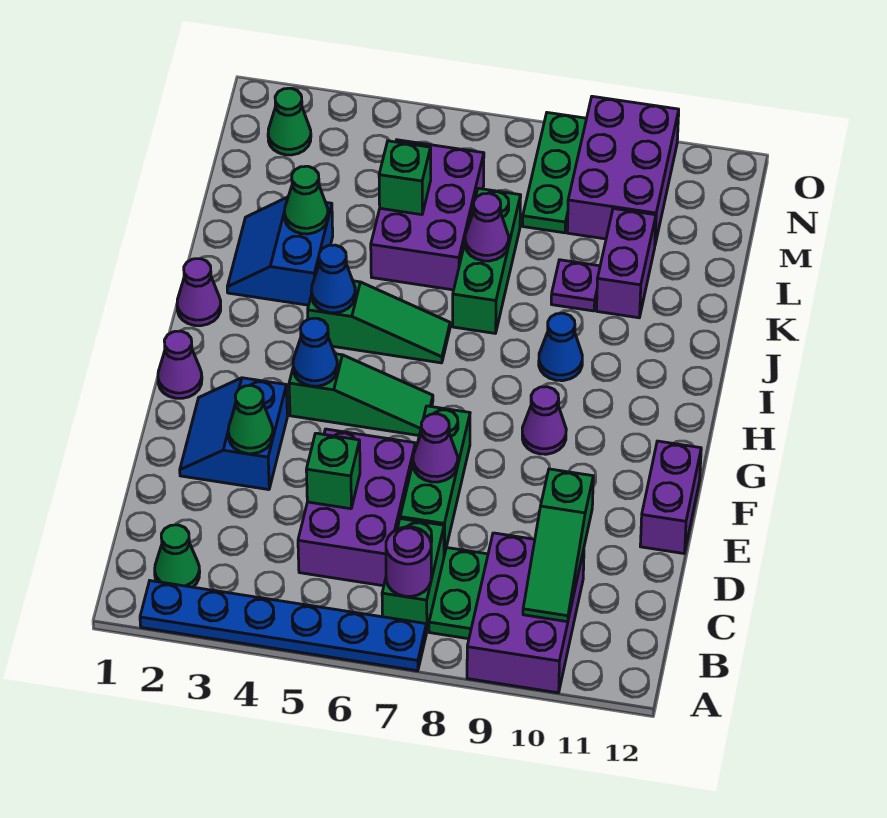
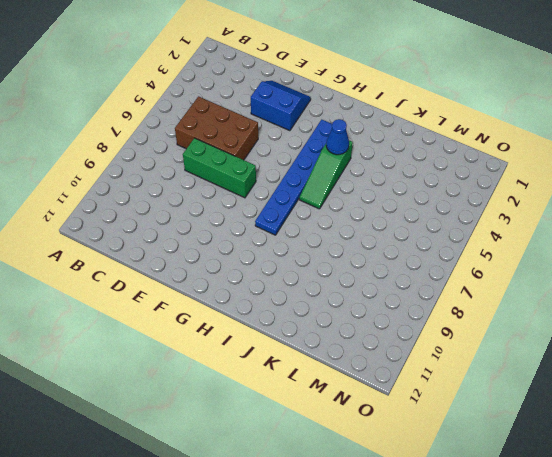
brown brick C5:E6 level 1 -> purple brick C5:E6 level 1
blue plate H3:H8 level 1 -> blue plate A2:A7 level 1
none -> purple brick A9:C10 level 1
none -> green cone B2 level 1
none -> green brick B7:C7 level 1
none -> green plate B8:C8 level 1

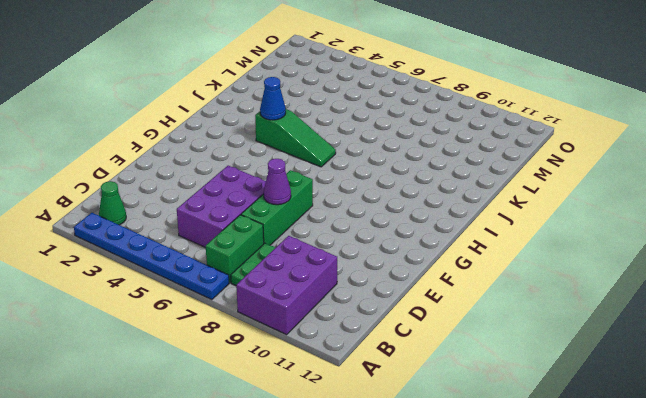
none -> blue slope E2:F3 level 1 top 3
none -> purple brick E12:F12 level 1
none -> purple cone G1 level 1
none -> green slope G4:G6 level 1 top 4

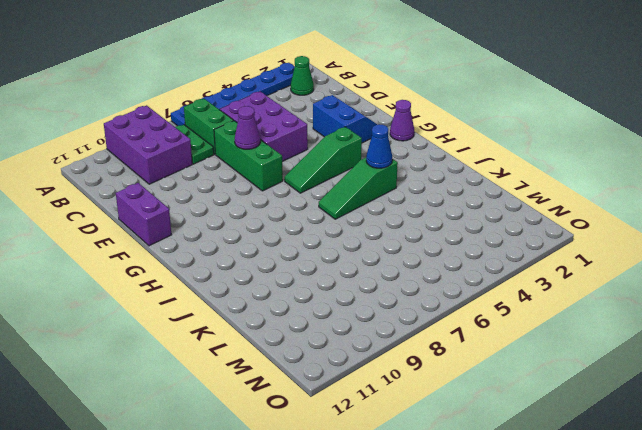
none -> purple cone G9 level 1
none -> purple cone I1 level 1
none -> blue cone I9 level 1
none -> blue slope J2:K3 level 1 top 3

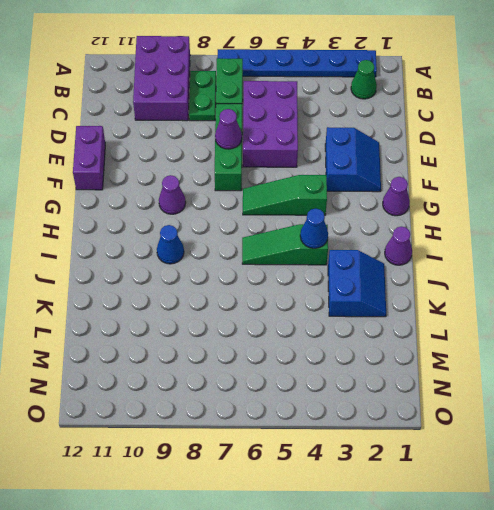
none -> green brick J7:L7 level 1
none -> purple brick K5:M6 level 1
none -> purple plate K9 level 1
none -> purple brick K10:L10 level 1

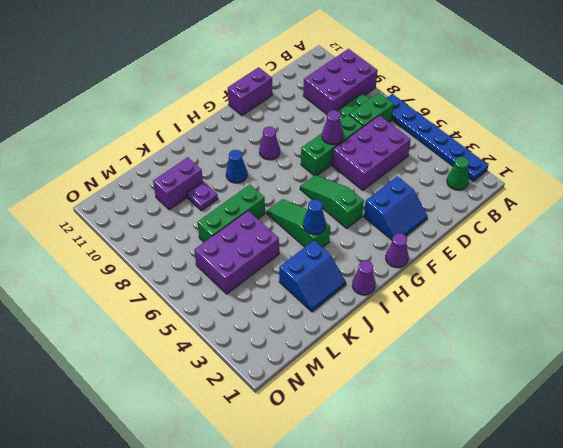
none -> green plate M8:O8 level 1
none -> purple brick M9:O10 level 1
none -> green cone N2 level 1
none -> purple round brick B7 level 2

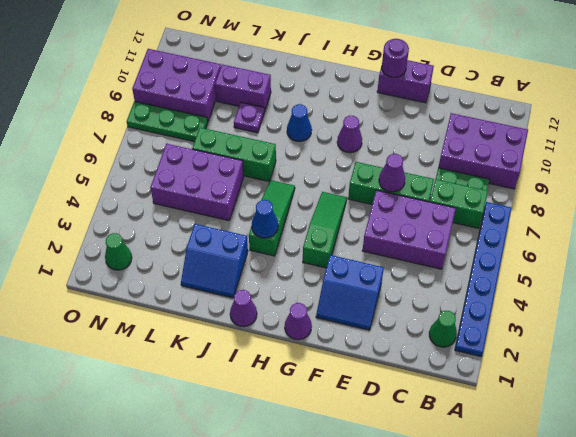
purple round brick F12 level 2 -> purple round brick B7 level 2
none -> green slope B10:D10 level 2 top D
none -> green brick D5 level 2
none -> green cone E3 level 2
none -> blue cone G4 level 2

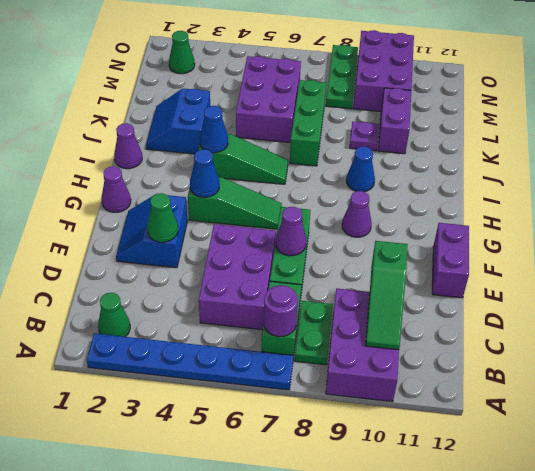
none -> green brick D5 level 2
none -> green cone K3 level 2
none -> purple cone K7 level 2
none -> green brick L5 level 2

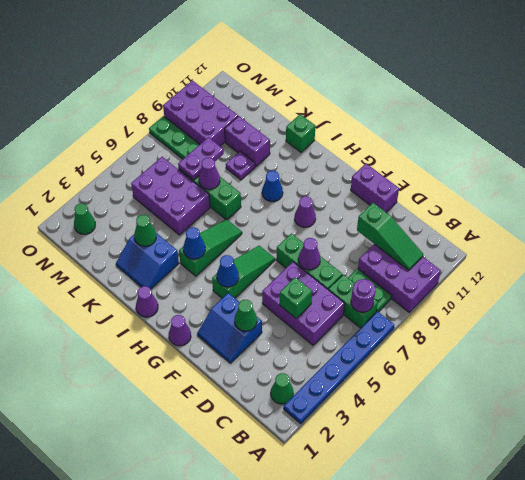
green brick J12 level 1 -> green brick L5 level 2
purple plate L7:L8 level 2 -> none

